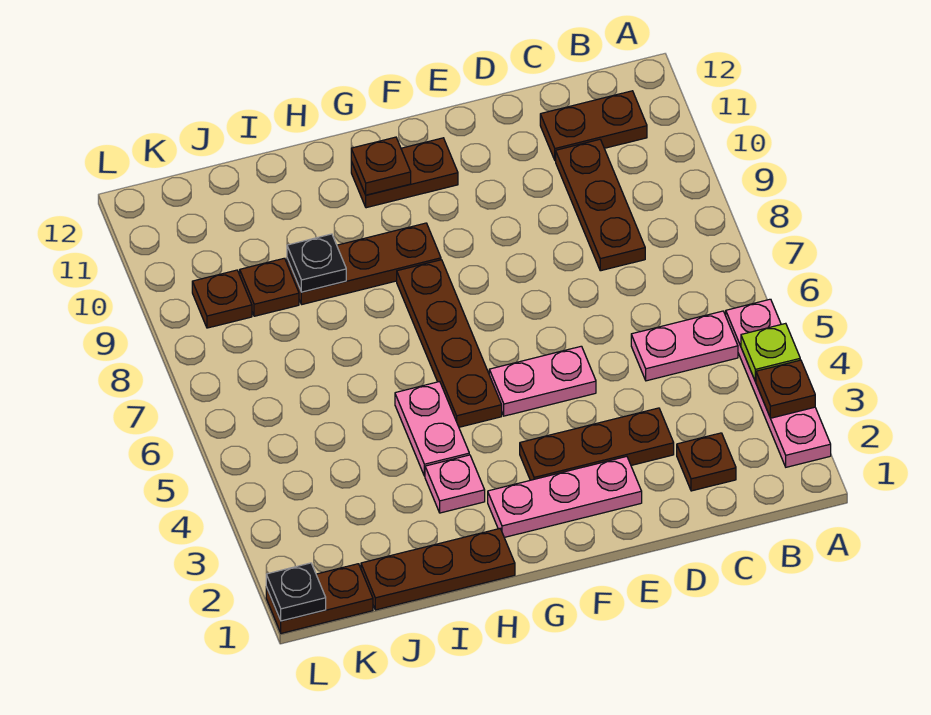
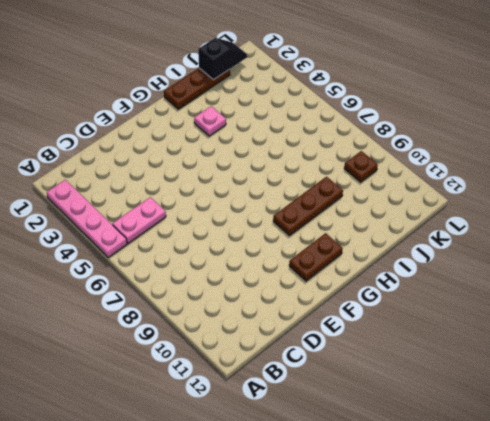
black slope J1:K1 level 2 top J -> none
none -> brown plate B11:C11 level 1
none -> brown plate C2 level 1
none -> brown plate C8:C10 level 1

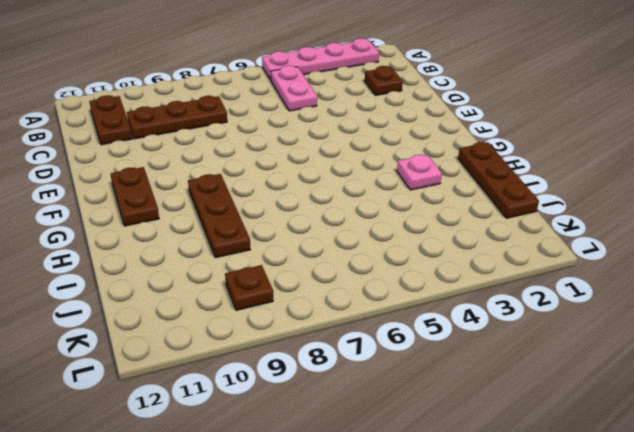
none -> brown plate D3:F3 level 1
none -> pink plate E2:G2 level 1
none -> pink plate E5:F5 level 1

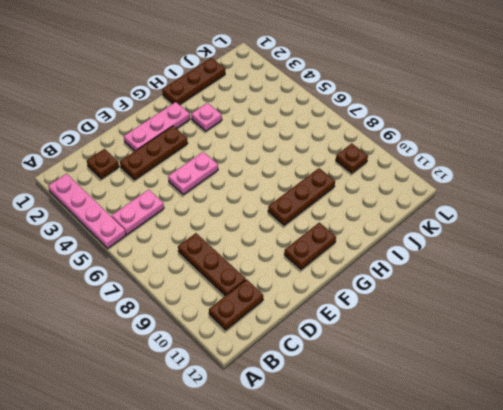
none -> brown plate G5:G8 level 1
none -> pink plate H4:H5 level 1
none -> brown plate J9 level 1

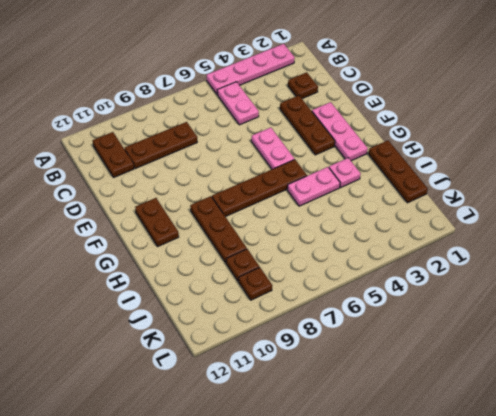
none -> brown plate K1:L1 level 1
none -> brown plate A3 level 2
none -> lime plate A4 level 2

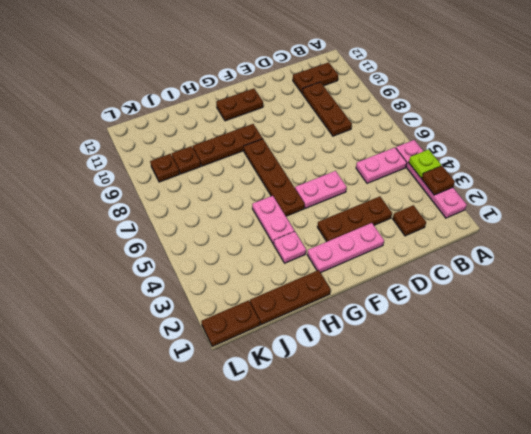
none -> brown plate G11 level 2
none -> black plate I9 level 2
none -> black plate L1 level 2

